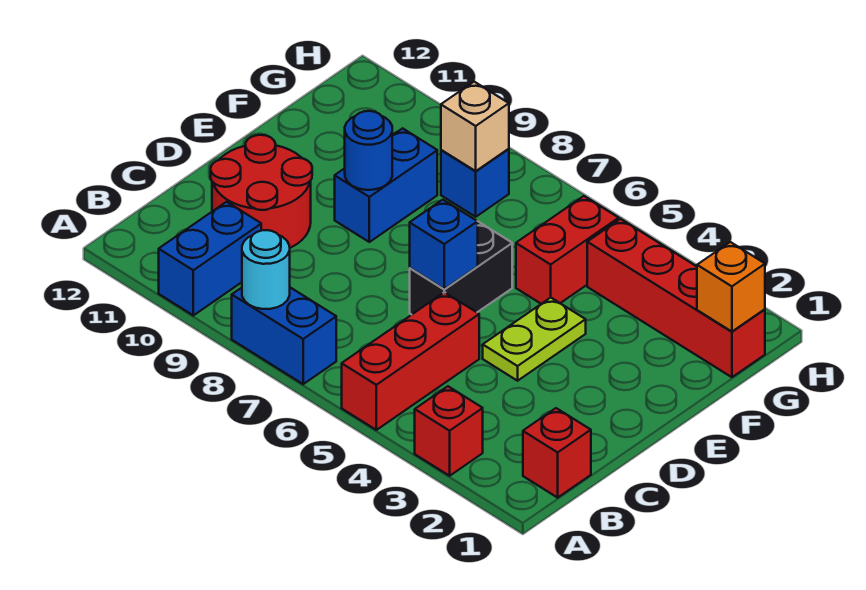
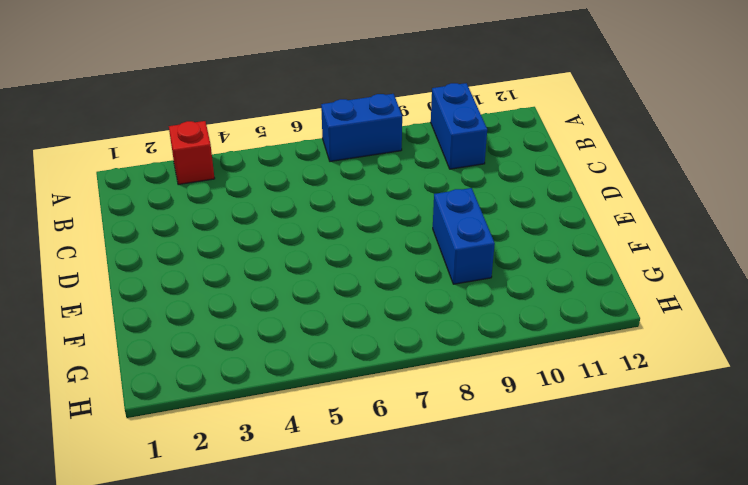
none -> red brick A5:C5 level 1
none -> red brick B1 level 1
none -> red round brick C10:D11 level 1

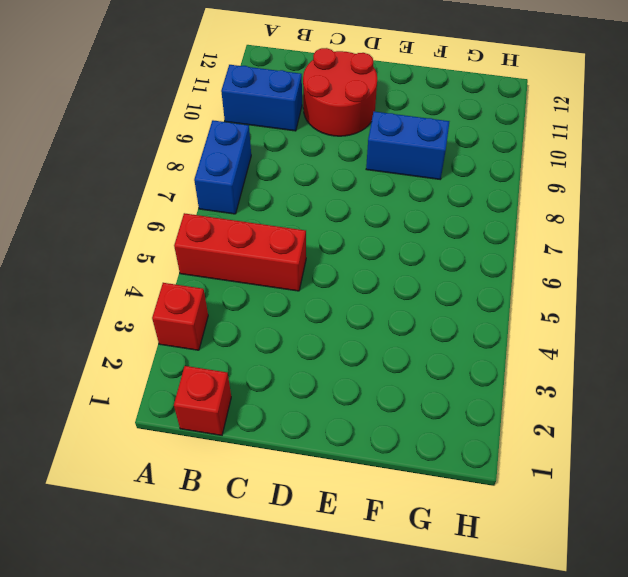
none -> lime plate D4:E4 level 1
none -> black brick D6:E6 level 1
none -> red brick F5:G5 level 1

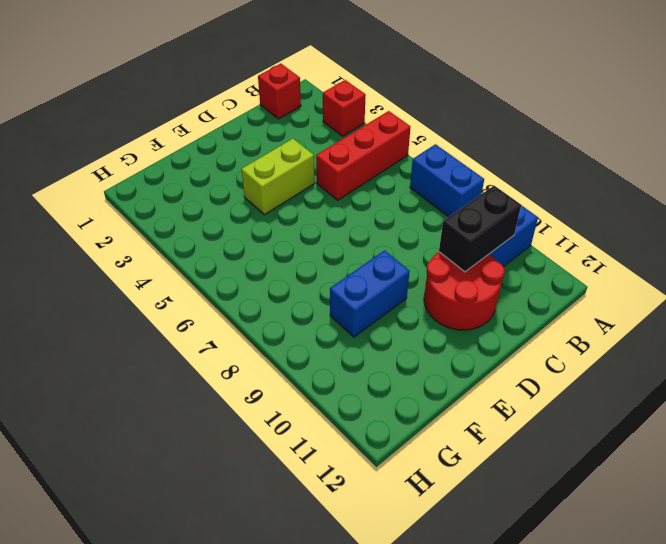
black brick B10:C10 level 2 -> black brick D6:E6 level 1
lime brick D4:E4 level 1 -> lime plate D4:E4 level 1
none -> red brick F5:G5 level 1
none -> red brick G1:G4 level 1
none -> blue brick G8 level 1

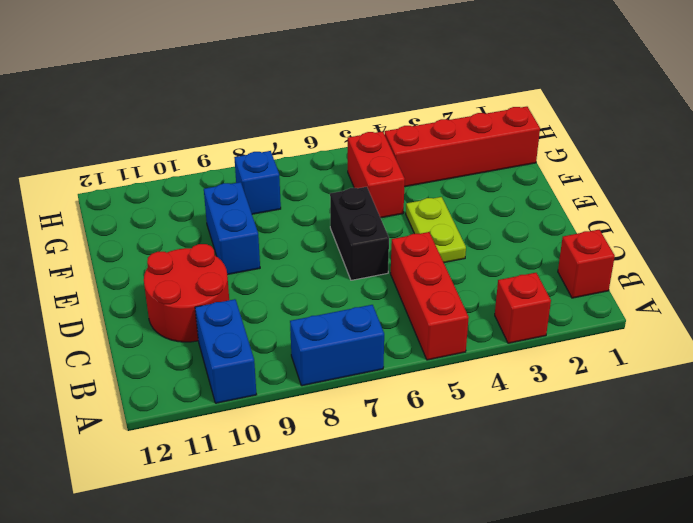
none -> cyan round brick A8 level 2
none -> blue brick D6 level 2
none -> blue round brick E9 level 2

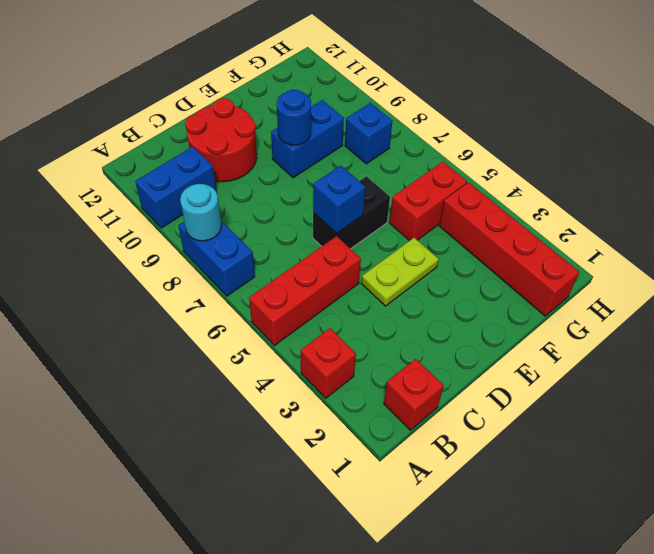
none -> orange brick G1 level 2
none -> tan brick G8 level 2

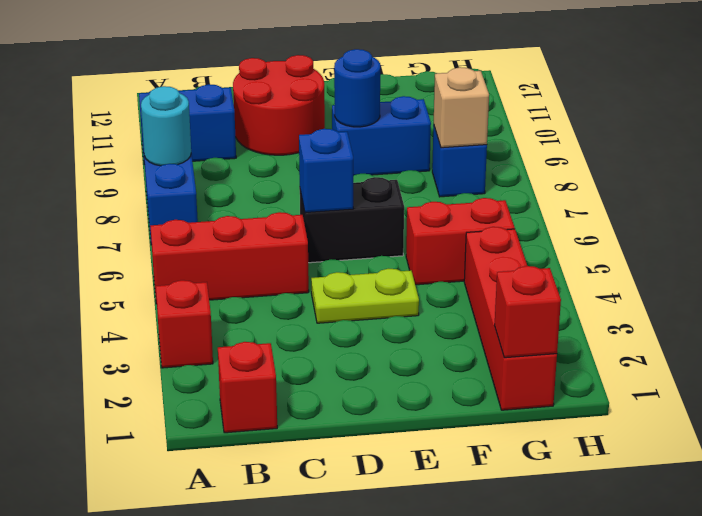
red brick G1 level 2 -> orange brick G1 level 2

